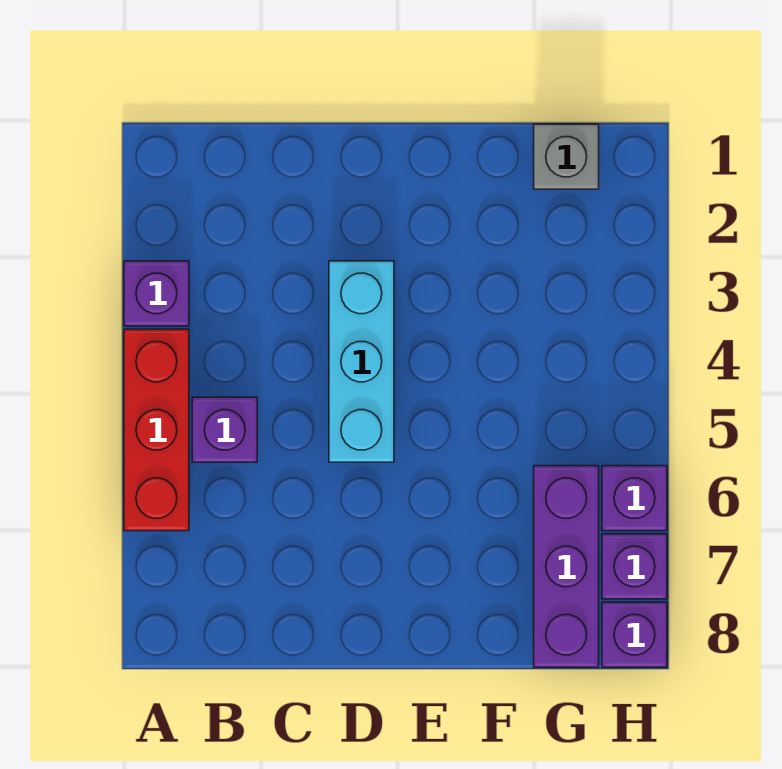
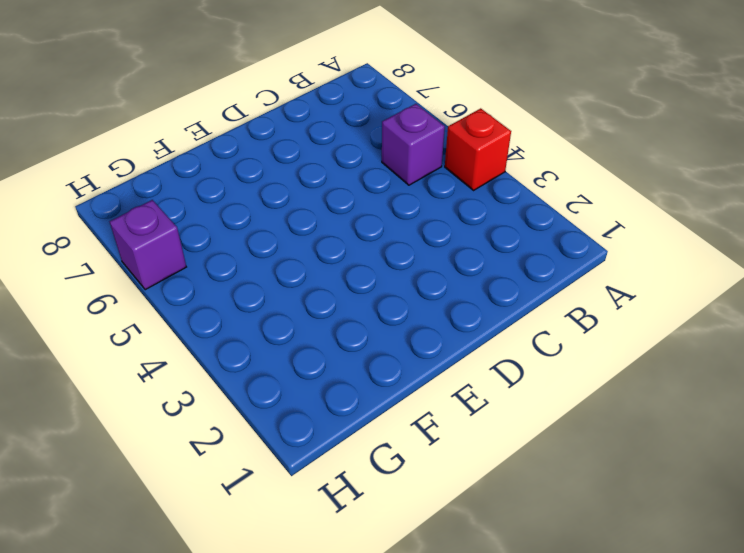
red brick A4 level 1 -> red brick A4:A6 level 1
none -> purple brick A3 level 1
none -> cyan brick D3:D5 level 1

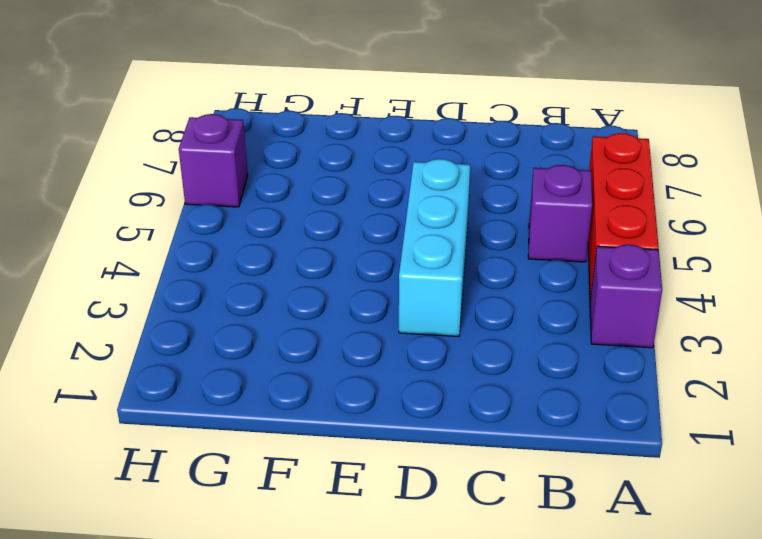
none -> grey brick G1 level 1
none -> purple brick G6:G8 level 1

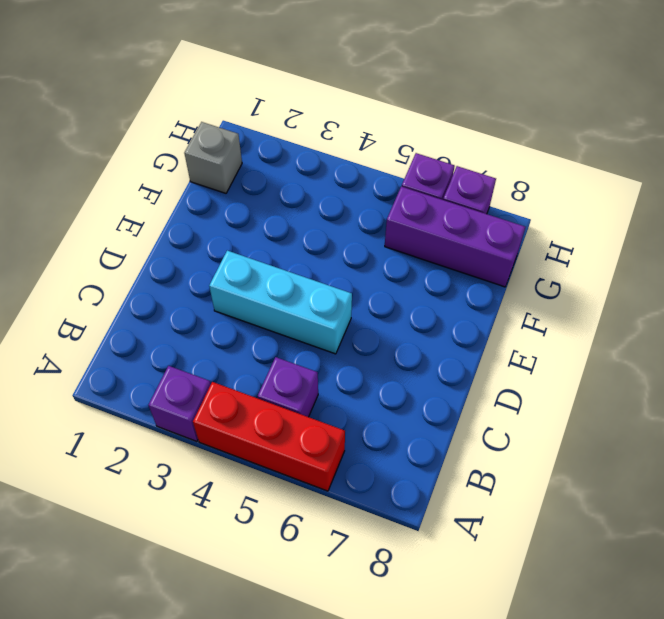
none -> purple brick H8 level 1

